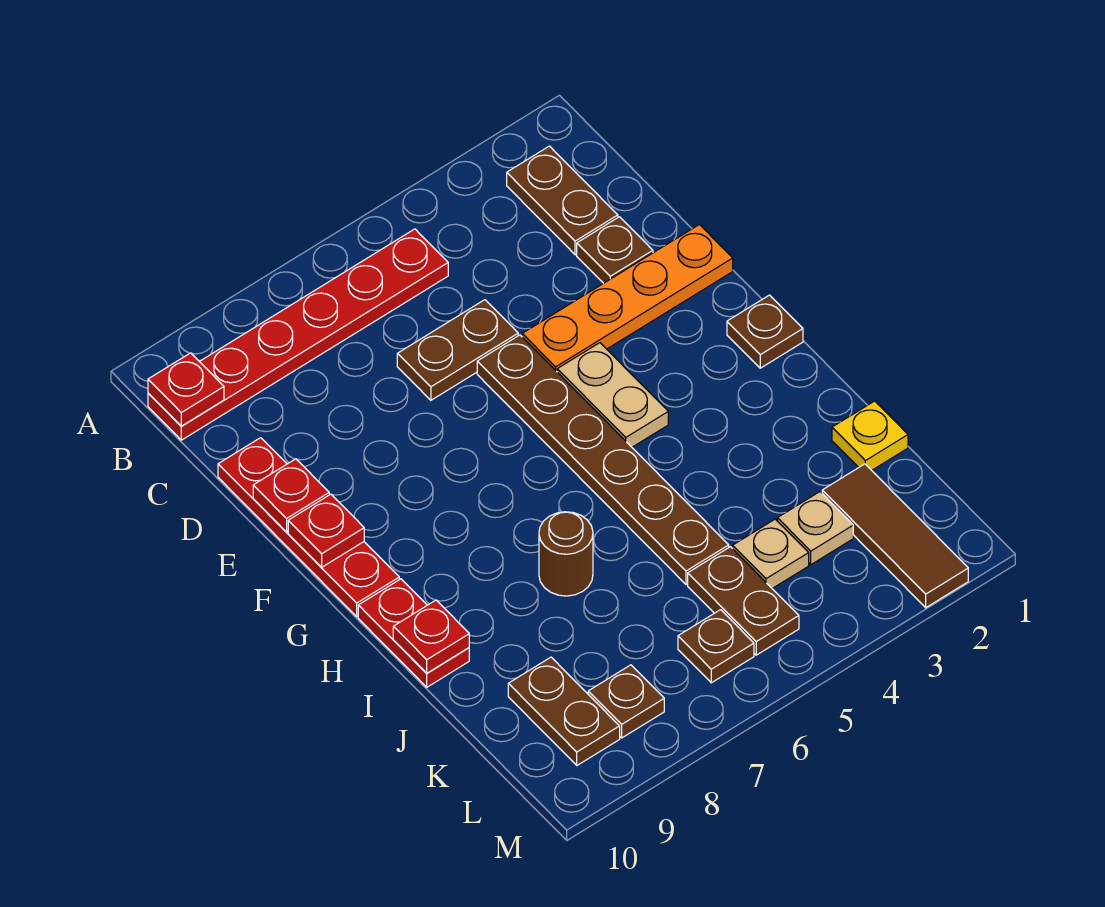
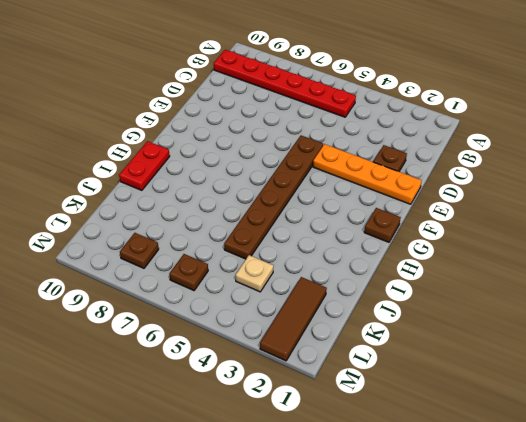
none -> brown plate B2:C2 level 1
none -> brown plate D5:D6 level 1
none -> red plate D10:G10 level 1

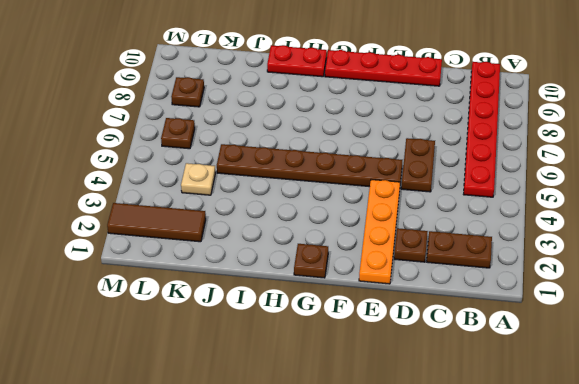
none -> tan plate F4:G4 level 1
none -> brown round brick I7 level 1
none -> yellow plate J1 level 1

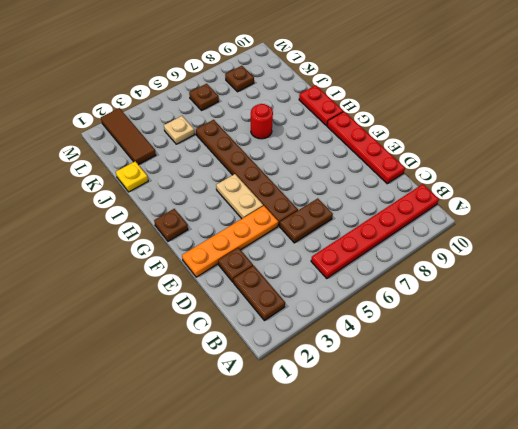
red round brick I7 level 1 -> brown round brick I7 level 1
none -> tan plate K3 level 1
none -> brown plate K5:L5 level 1
none -> brown plate K9:L9 level 1

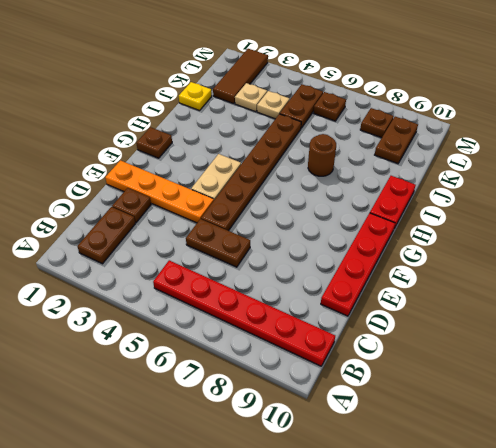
none -> red plate B10 level 2
none -> red plate E10 level 2
none -> red plate F10 level 2

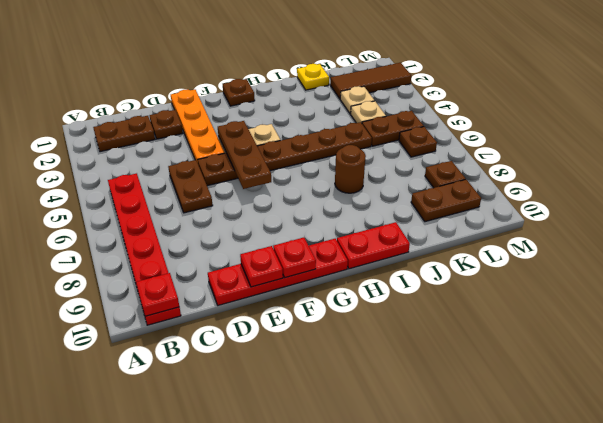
brown plate F4:F6 level 2 -> none
none -> red plate I10 level 2

